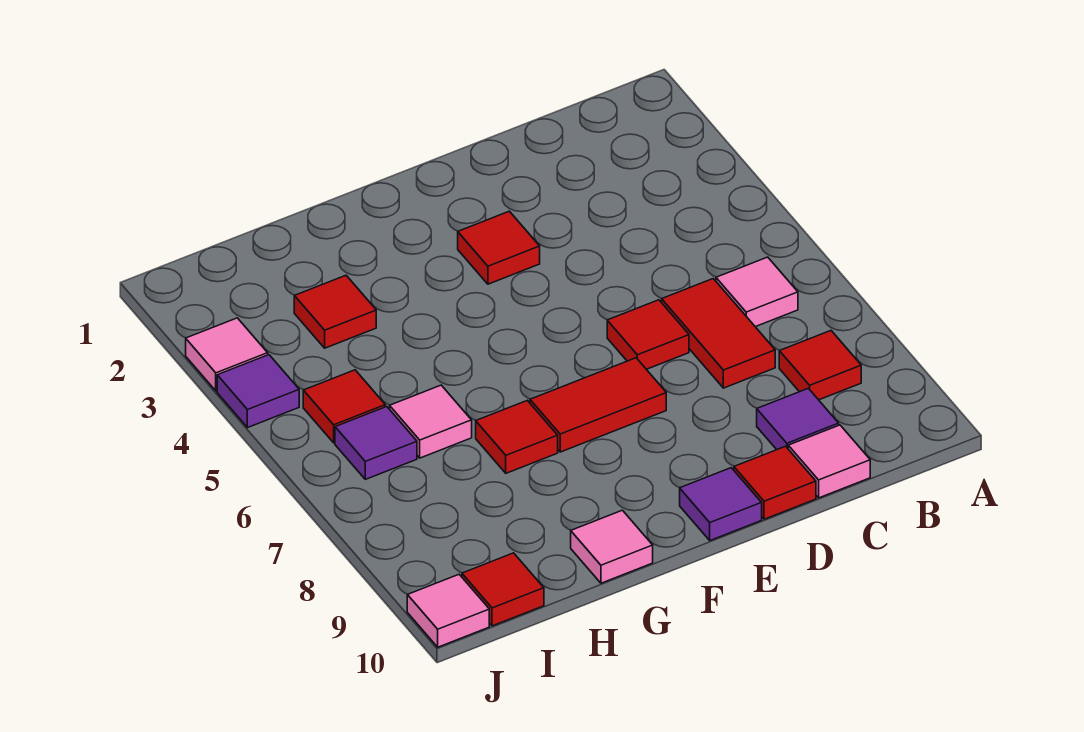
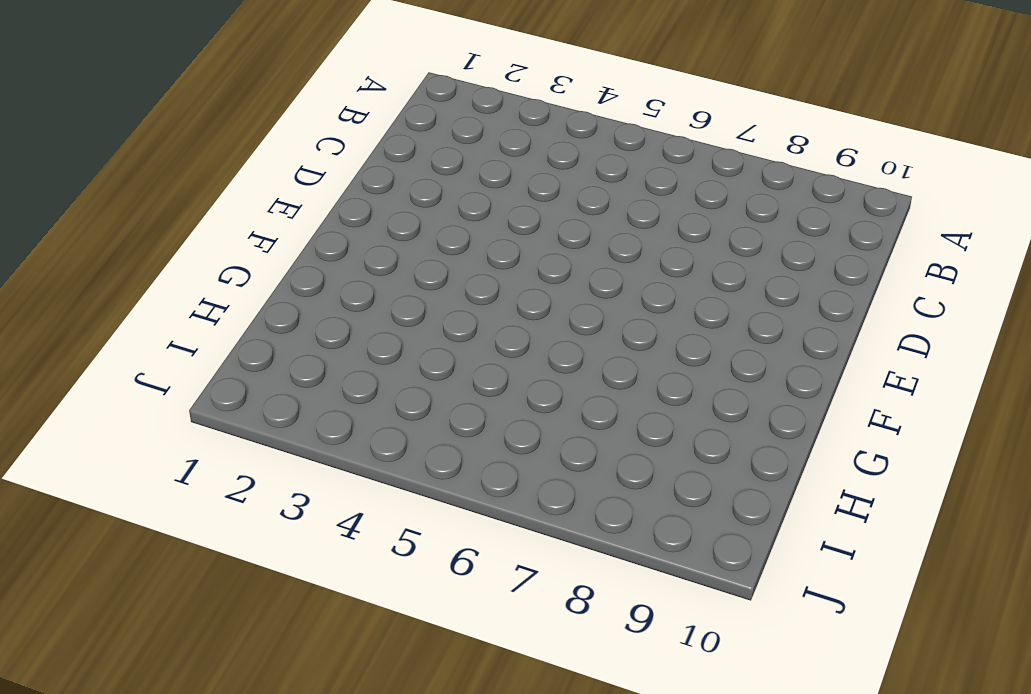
none -> pink tile B6 level 1
none -> red tile B8 level 1
none -> red tile C6:C7 level 1

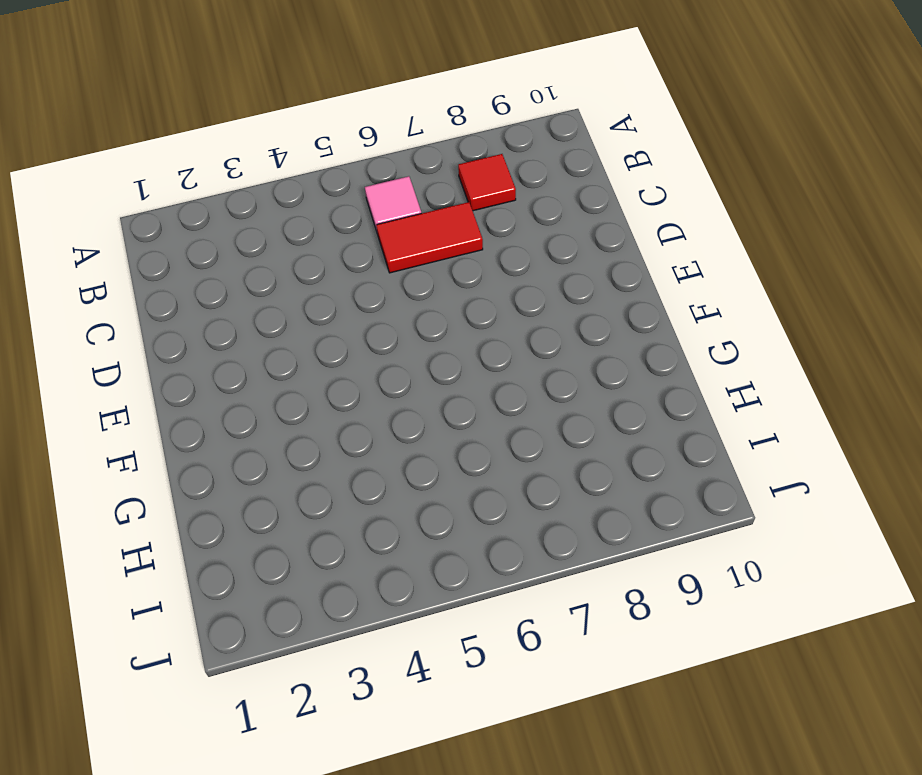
none -> purple tile C9 level 1
none -> pink tile C10 level 1
none -> red tile D6 level 1

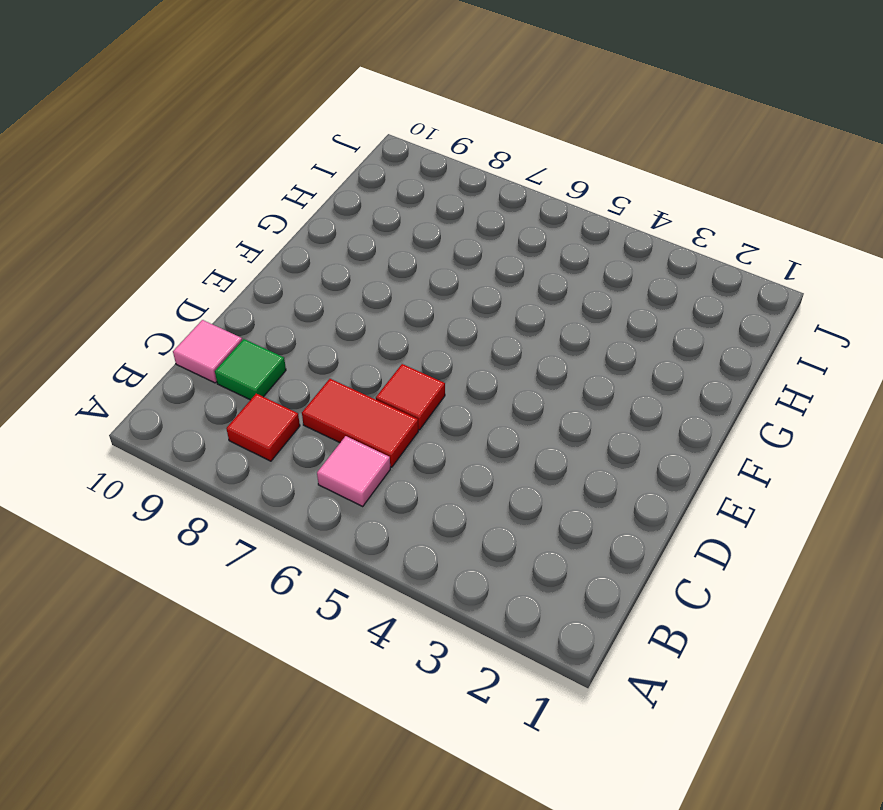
green tile C9 level 1 -> purple tile C9 level 1
none -> red tile D10 level 1
none -> red tile E3 level 1
none -> red tile E7:F7 level 1

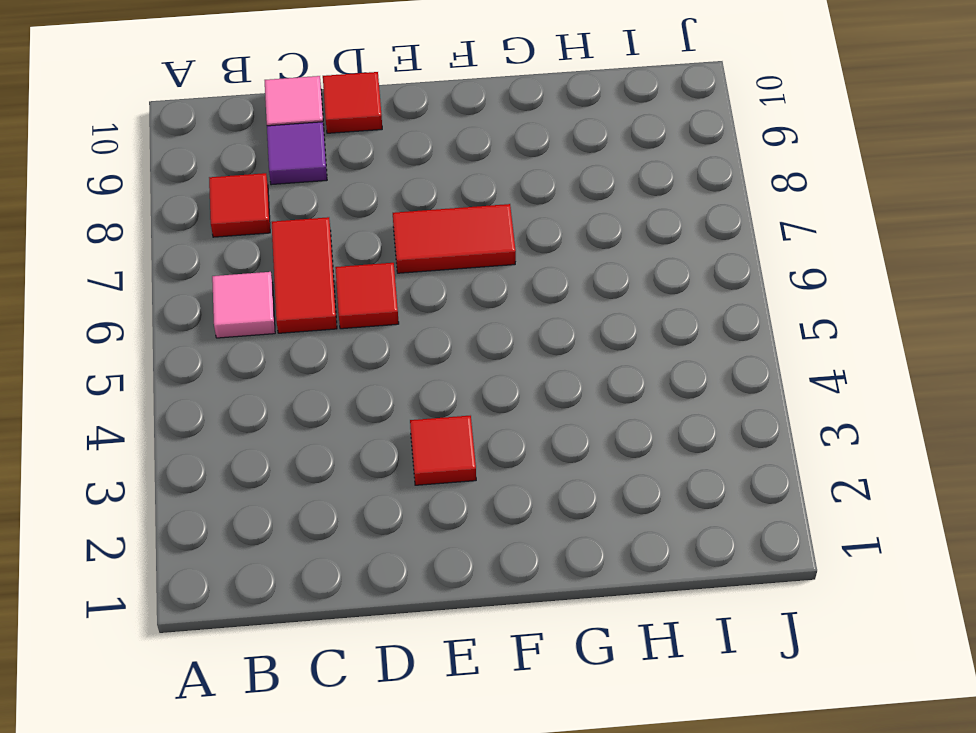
none -> purple tile E10 level 1
none -> red tile G7 level 1
none -> pink tile G10 level 1

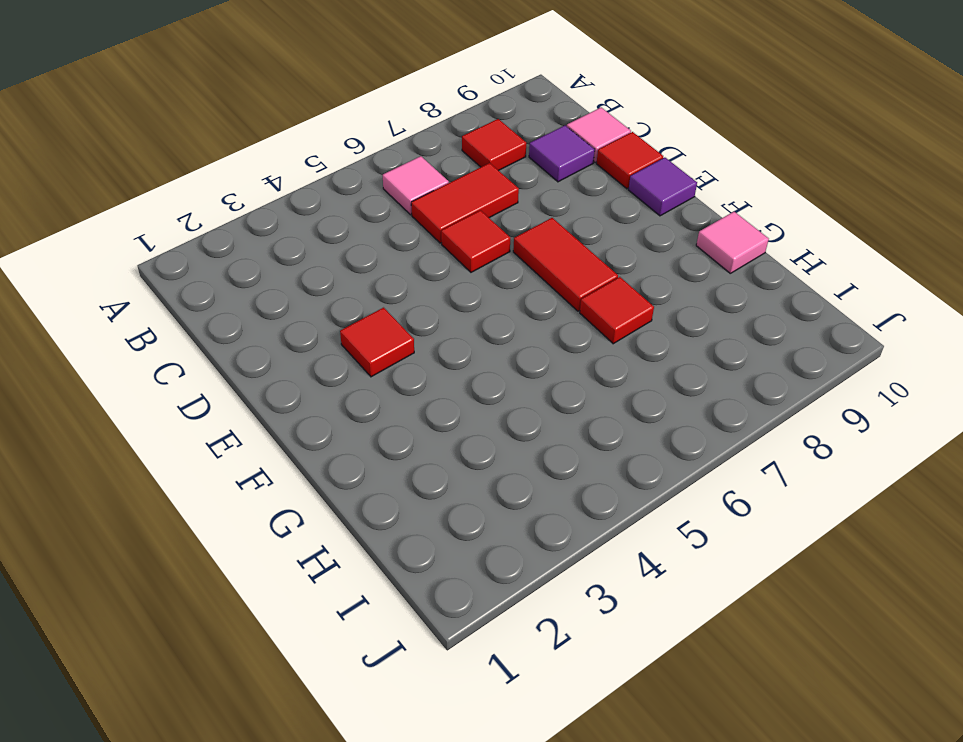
none -> red tile H3 level 1
none -> pink tile H6 level 1
none -> red tile I5 level 1

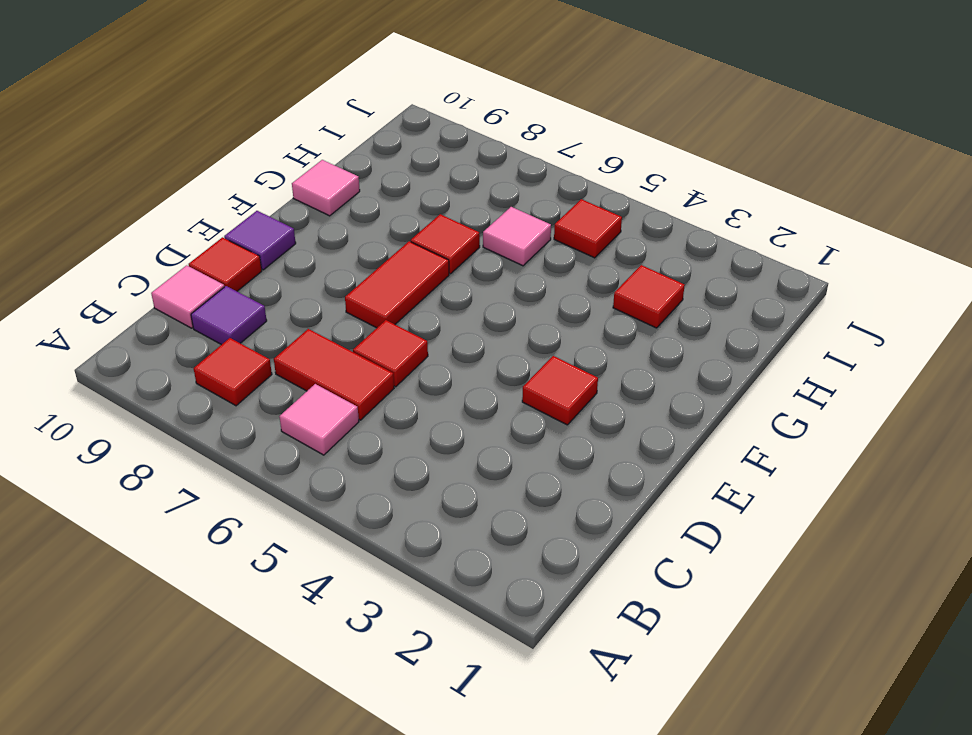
none -> purple tile I6 level 1
none -> red tile I10 level 1
none -> pink tile J3 level 1

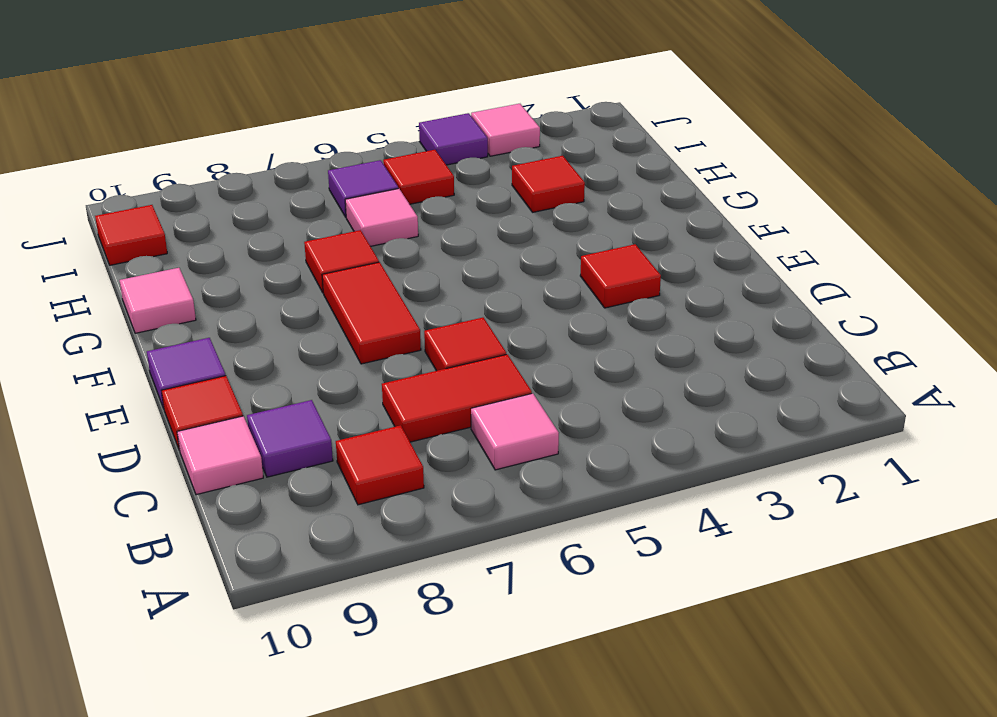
none -> pink tile J10 level 1

